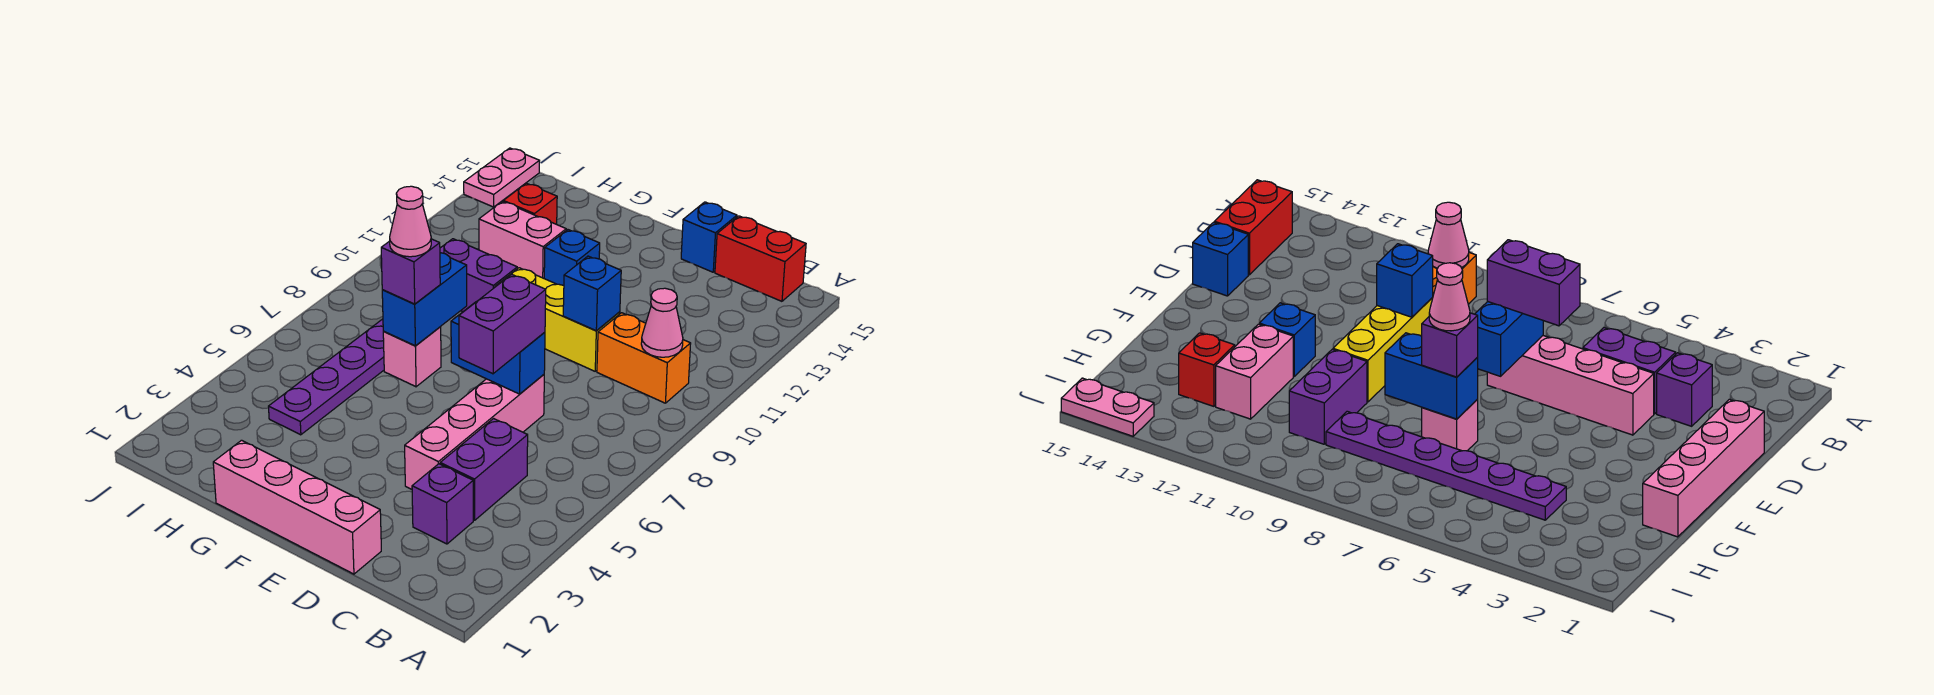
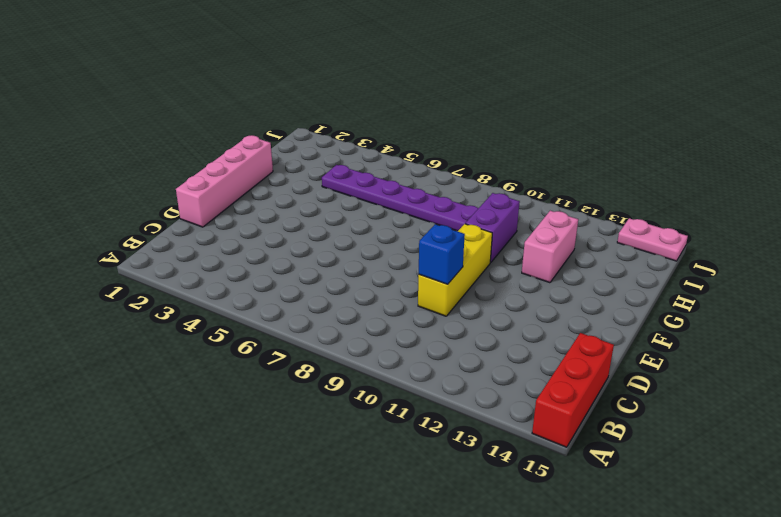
red brick A15:C15 level 1 -> red brick B15:C15 level 1
none -> orange brick B10:C10 level 1
none -> purple brick C3 level 1
none -> purple brick C4:C5 level 1

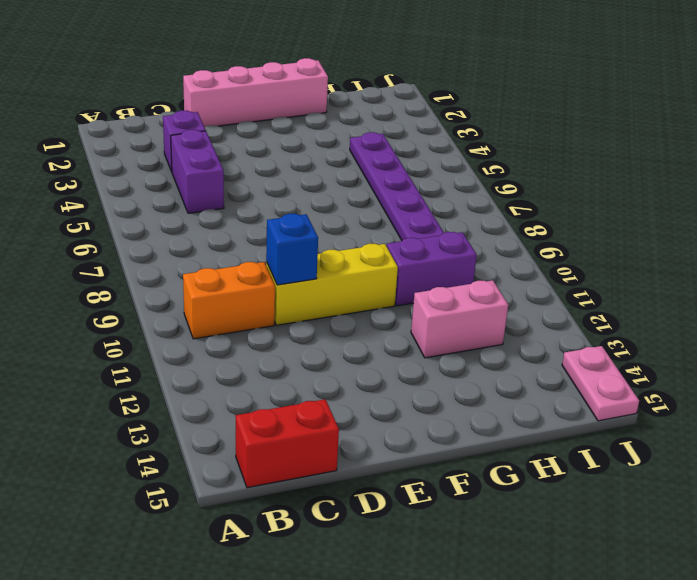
none -> pink brick D4:D7 level 1
none -> blue brick D15 level 1
none -> blue brick F12 level 1

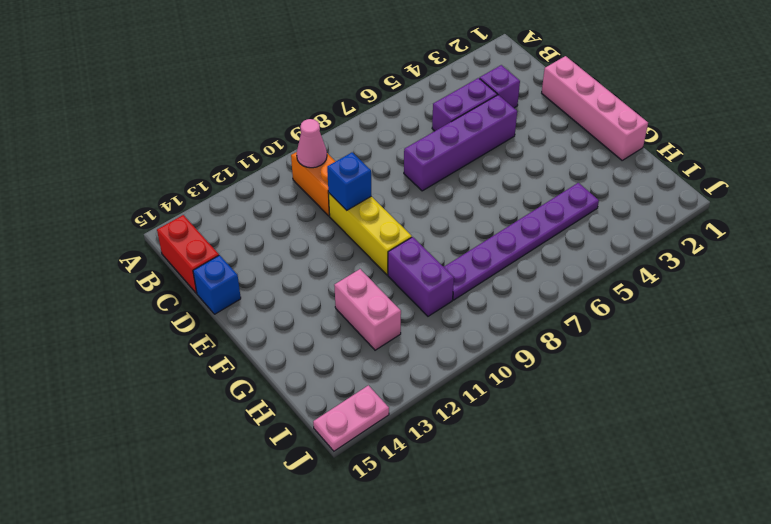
purple brick D4:D7 level 1 -> pink brick D4:D7 level 1
none -> blue brick F12 level 1
none -> pink brick G7 level 1
none -> red brick H13 level 1

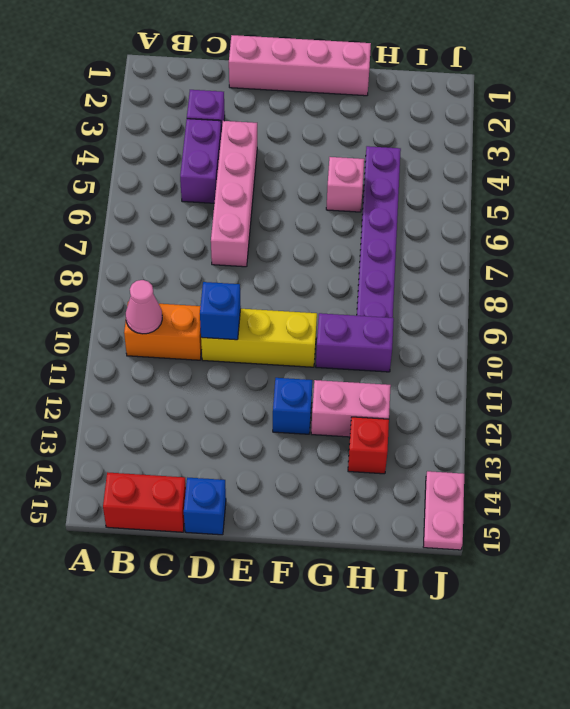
pink brick G5 level 1 -> pink brick G7 level 1
none -> blue brick D7:E7 level 2
none -> blue brick G7:G8 level 2
none -> purple brick D6:D7 level 3

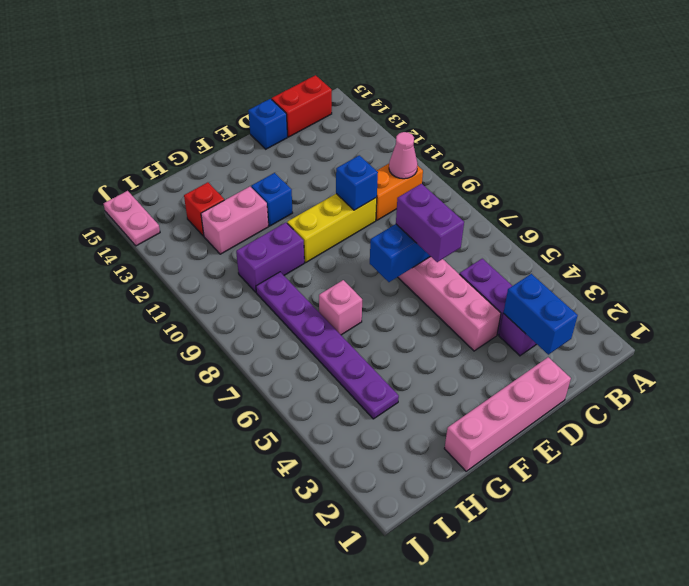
blue brick C2:C3 level 2 -> blue brick G7:G8 level 2
none -> purple brick G7 level 3
none -> pink cone G7 level 4

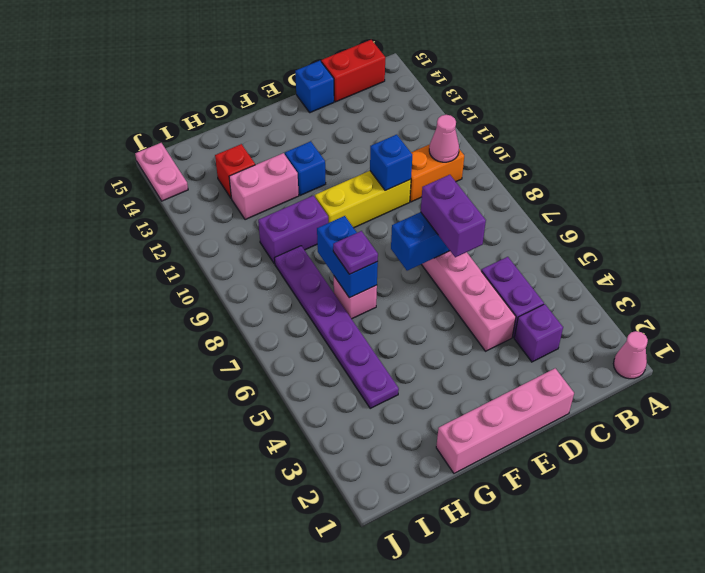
pink cone A1 level 1 -> pink cone G7 level 4
purple plate G7 level 3 -> purple brick G7 level 3

